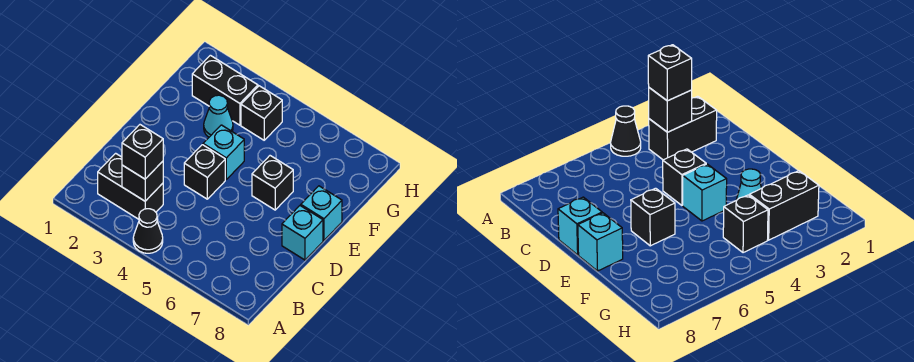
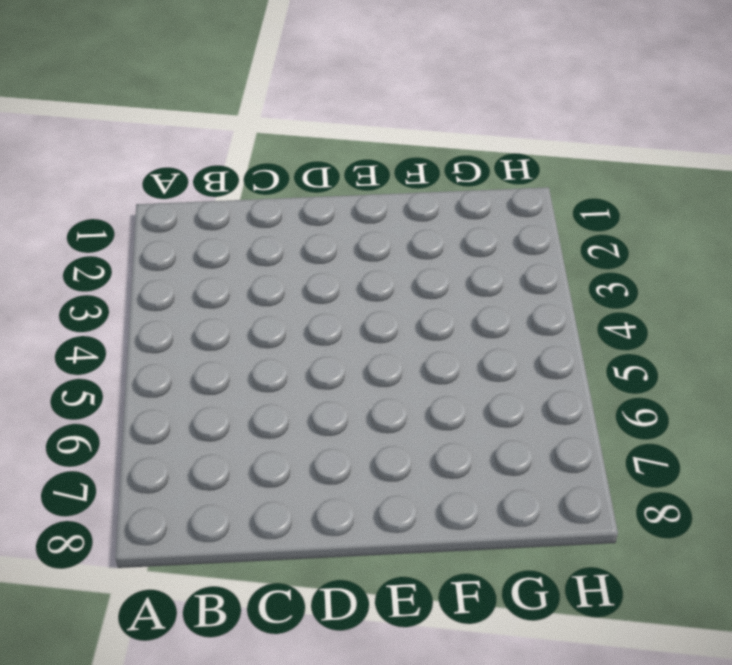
none -> black cone A4 level 1
none -> black brick B2:B3 level 1
none -> black brick D4 level 1

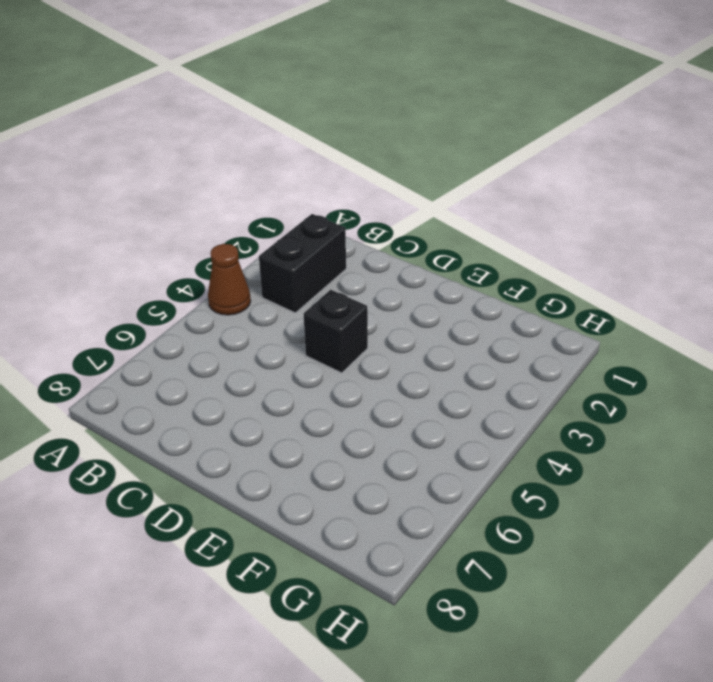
brown cone A4 level 1 -> black cone A4 level 1
none -> cyan brick D8 level 1
none -> cyan brick E4 level 1
none -> black brick E6 level 1

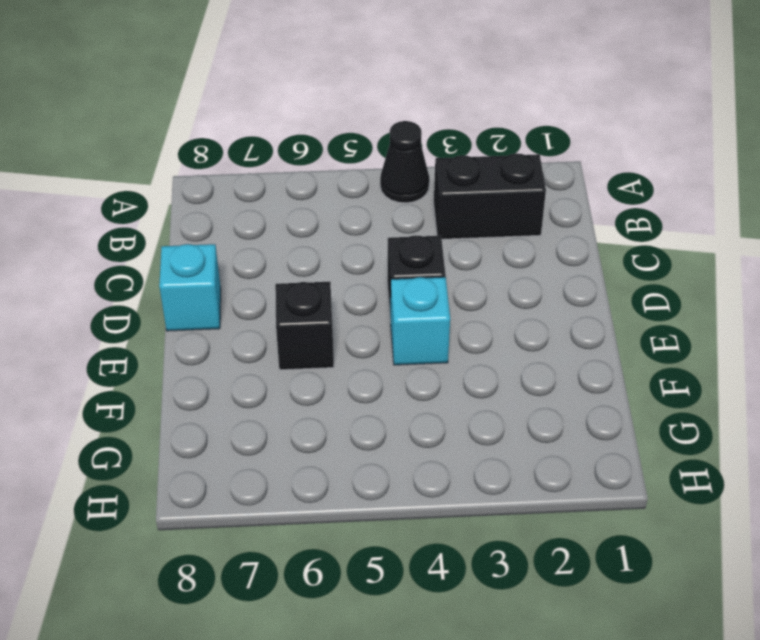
none -> cyan brick E8 level 1
none -> cyan cone F3 level 1
none -> black brick G2:G3 level 1

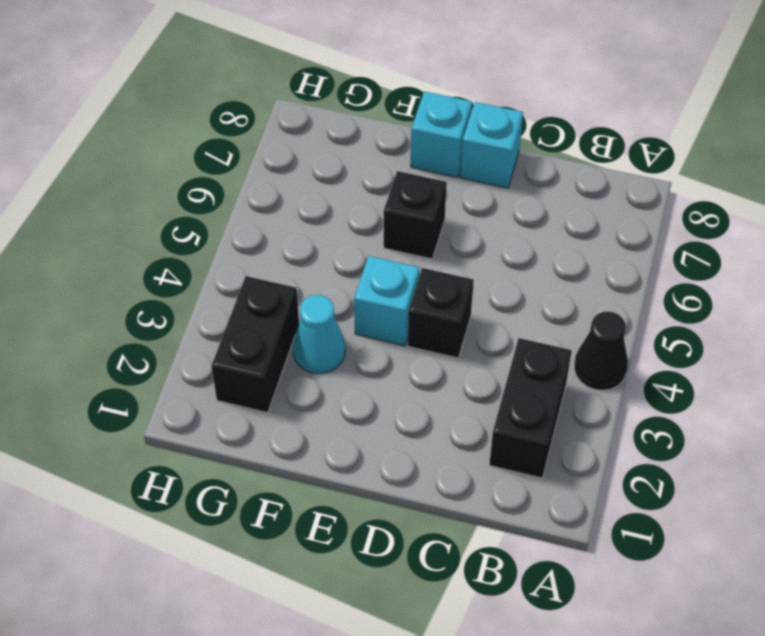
none -> black brick G4 level 1
none -> black brick B3 level 2
none -> black brick B3 level 3

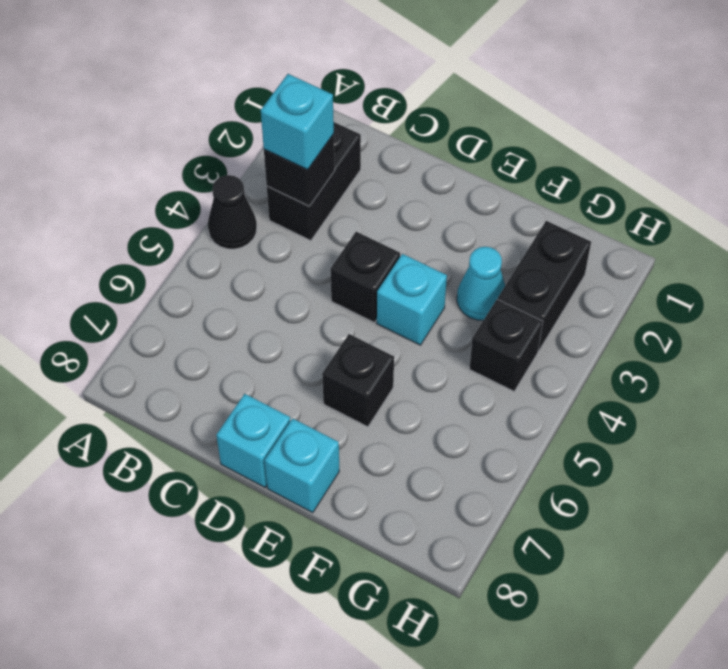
cyan brick B3 level 3 -> black brick B3 level 3

